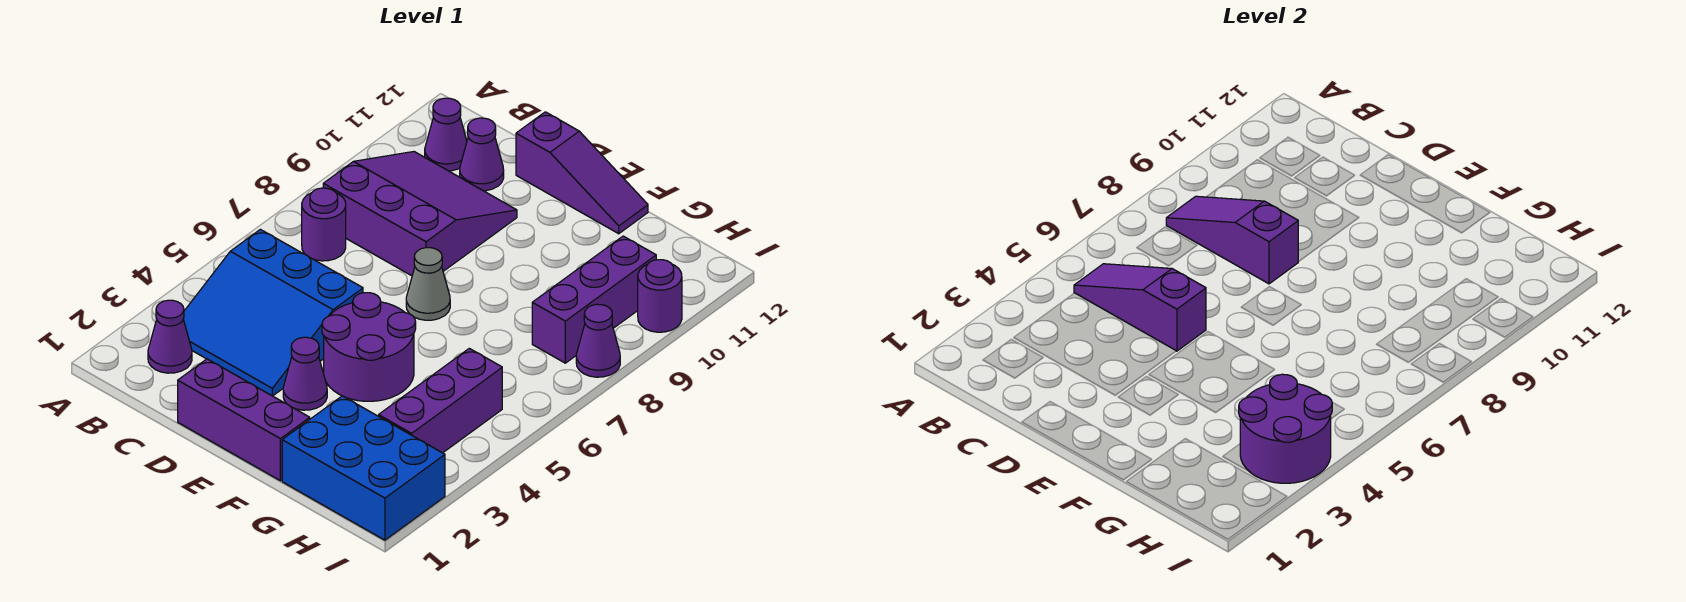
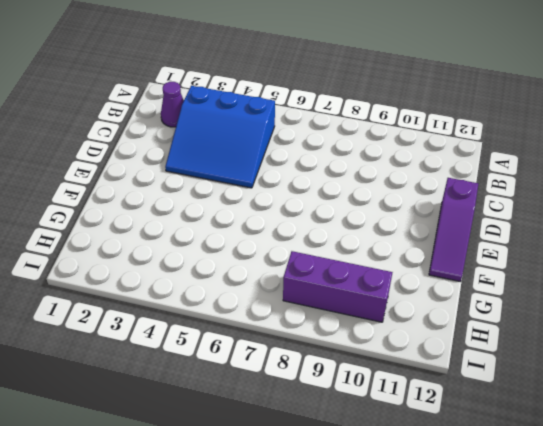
blue slope B3:D5 level 1 top B -> blue slope B3:D5 level 1 top 5
none -> purple round brick B7 level 1
none -> purple slope B8:D10 level 1 top 8
none -> purple cone B11 level 1

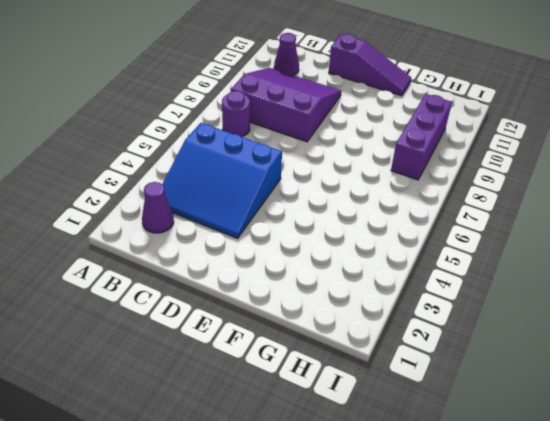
none -> purple cone C11 level 1
none -> purple brick D1:F1 level 1
none -> purple cone E3 level 1

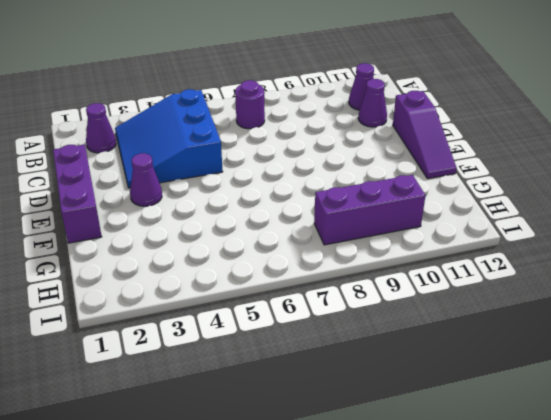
none -> purple slope B8:D10 level 1 top 8
none -> purple round brick E4:F5 level 1
none -> grey cone E7 level 1

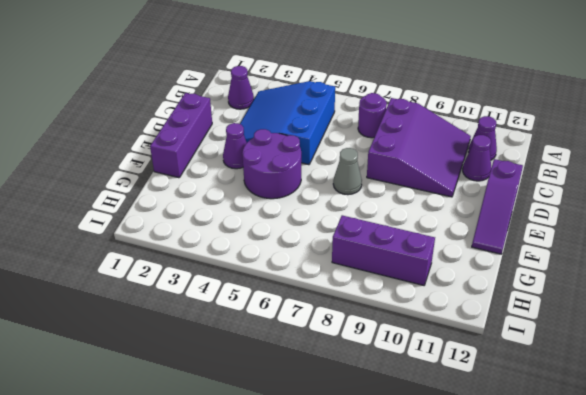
none -> blue brick G1:I2 level 1
none -> purple brick H3:H5 level 1
none -> purple cone I8 level 1

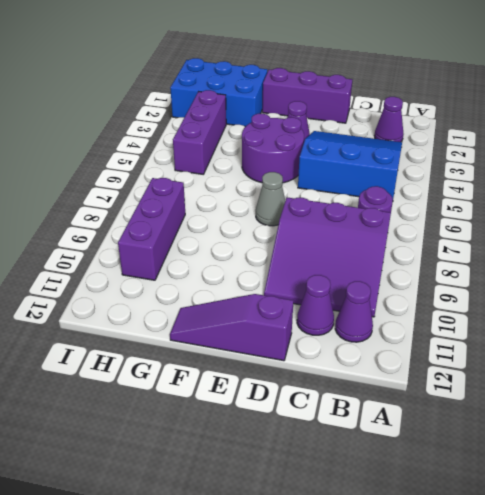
none -> purple cone I8 level 1
none -> purple round brick I10 level 1
none -> purple slope B5:D5 level 2 top D

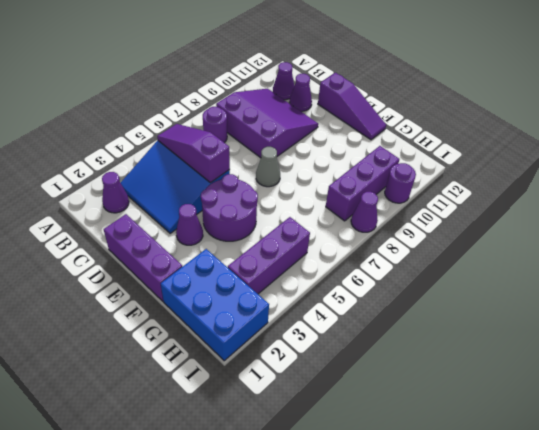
none -> purple slope B8:D8 level 2 top D
none -> purple round brick H3:I4 level 2

